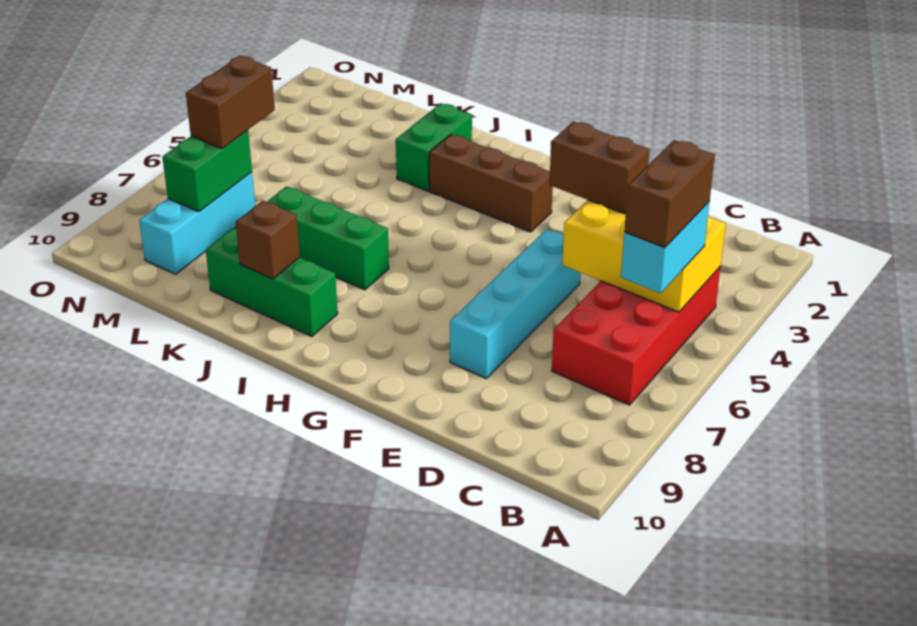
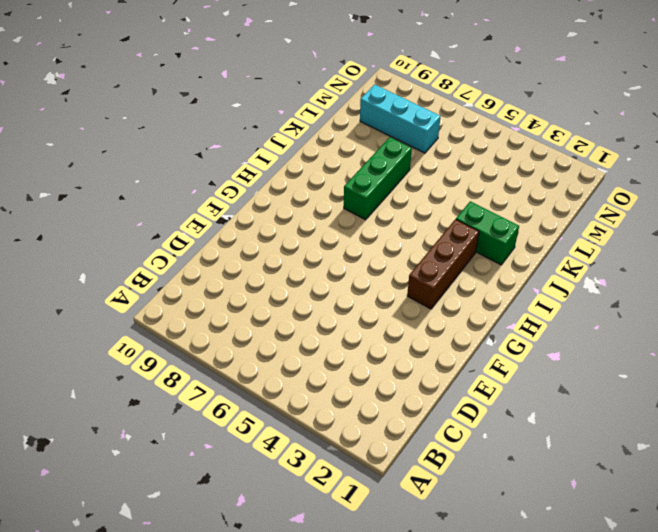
none -> red brick B4:C7 level 1
none -> cyan brick E5:E8 level 1
none -> green brick I9:K9 level 1

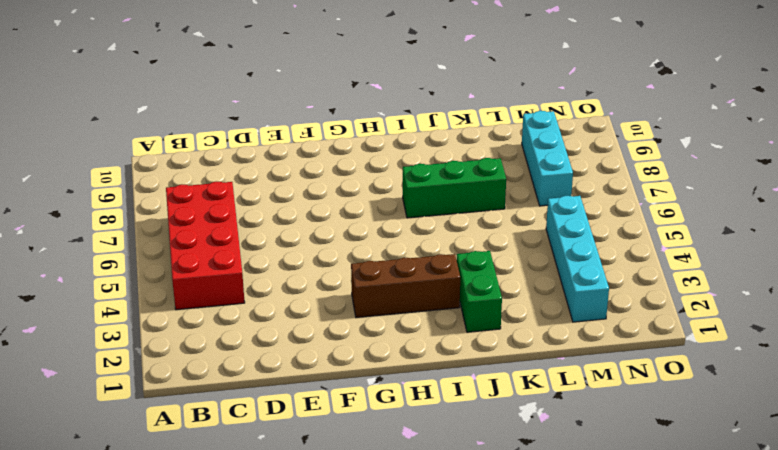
cyan brick M2:M5 level 1 -> cyan brick E5:E8 level 1
none -> green brick I9:K9 level 1
none -> yellow brick B4:D5 level 2
none -> brown brick J9 level 2

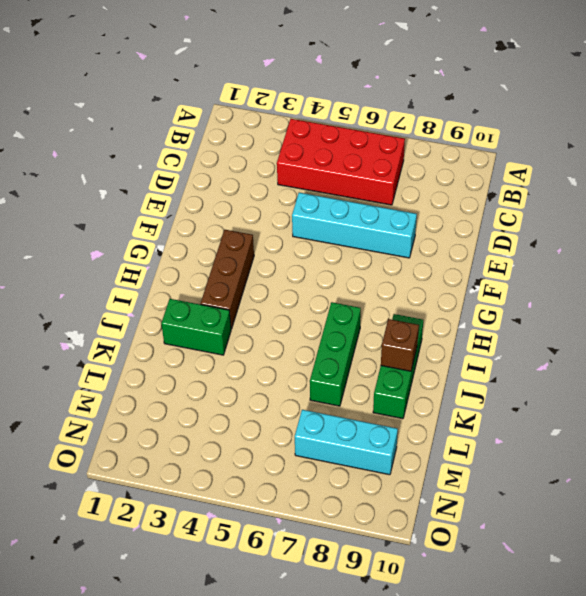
none -> yellow brick B4:D5 level 2
none -> green brick M7:M8 level 2
none -> cyan brick B5:B6 level 3

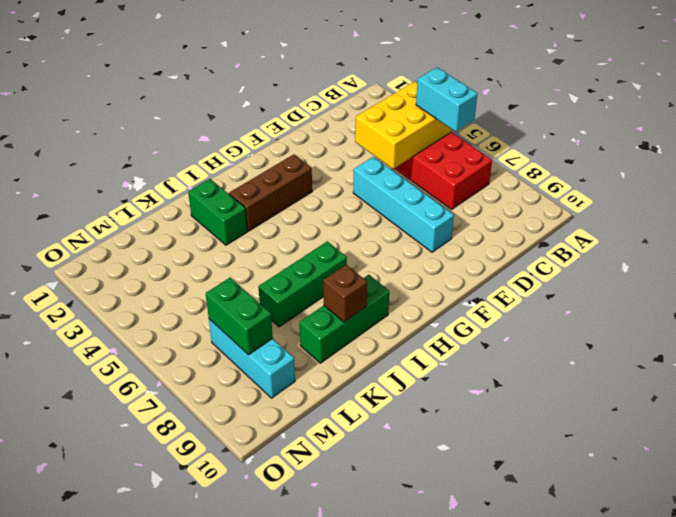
none -> brown brick D4:E4 level 3
none -> brown brick M6:M7 level 3
none -> brown brick B5:B6 level 4

